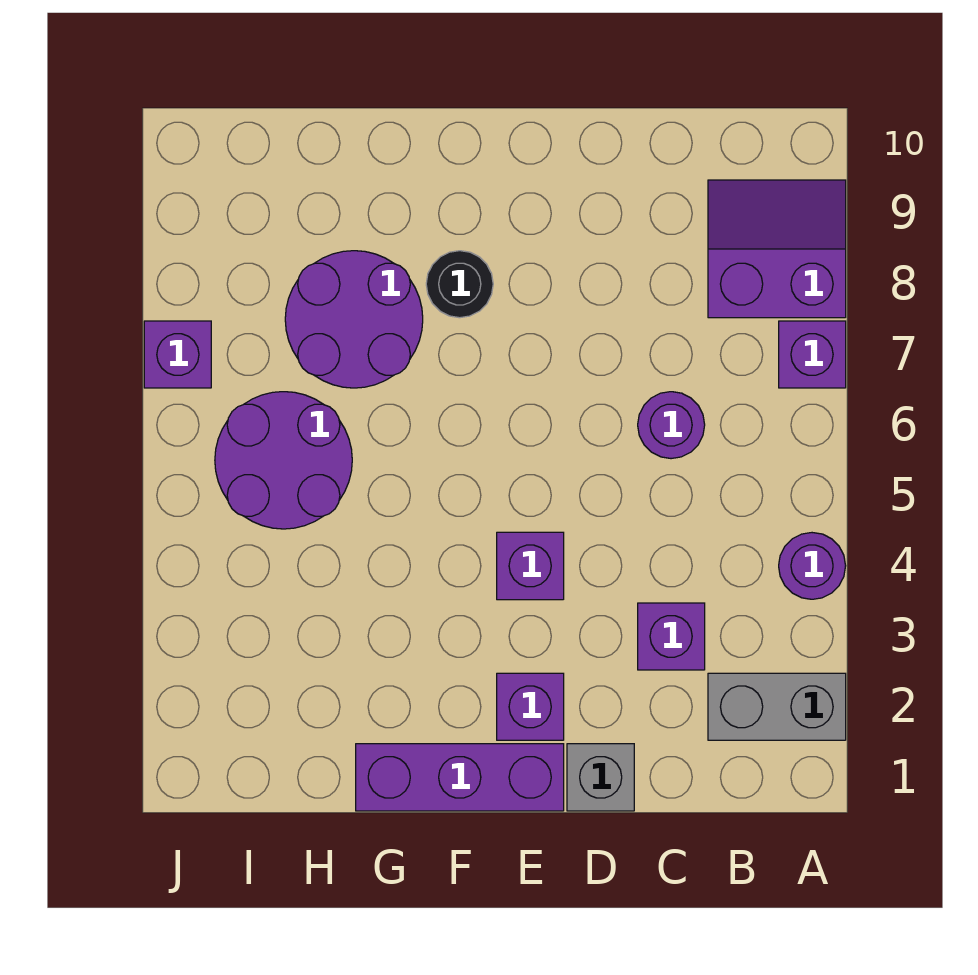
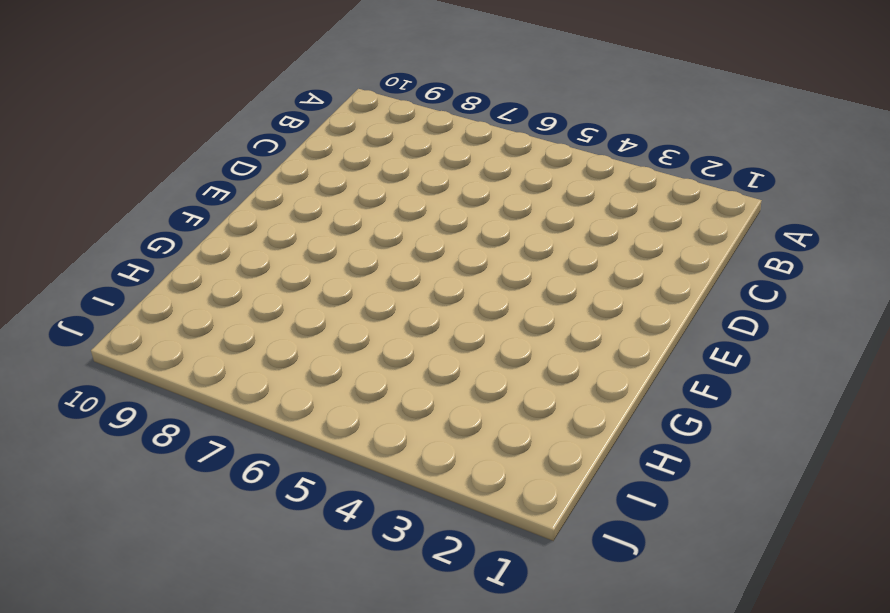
none -> grey brick A2:B2 level 1
none -> purple round brick A4 level 1
none -> purple brick A7 level 1

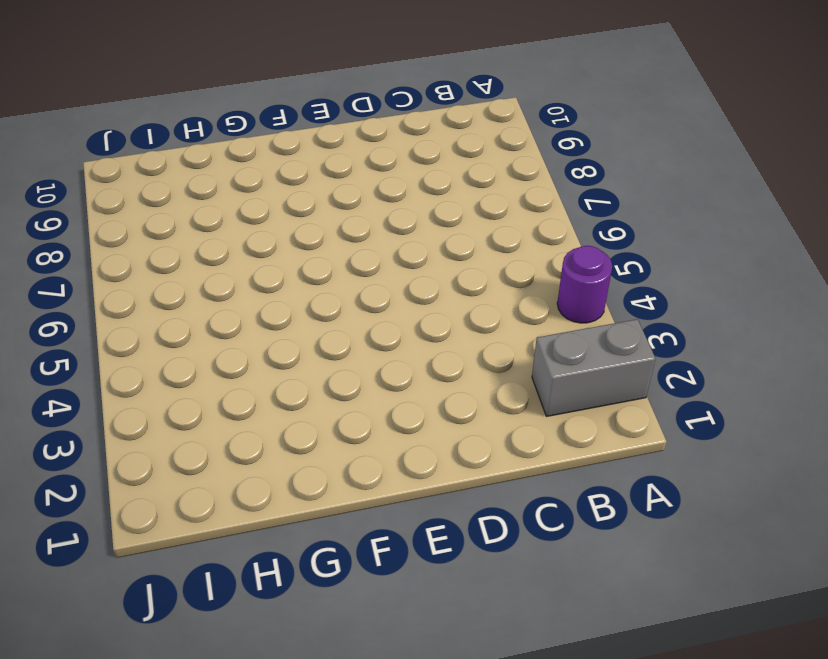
none -> purple brick A7 level 1
none -> purple slope A8:B9 level 1 top 8
none -> purple brick C3 level 1

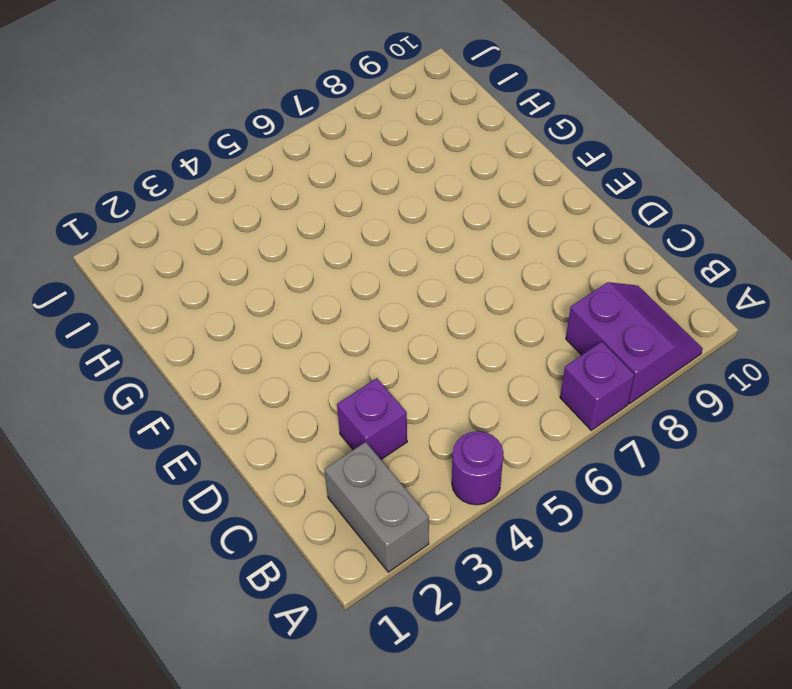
none -> purple round brick C6 level 1
none -> grey brick D1 level 1
none -> purple brick E1:G1 level 1

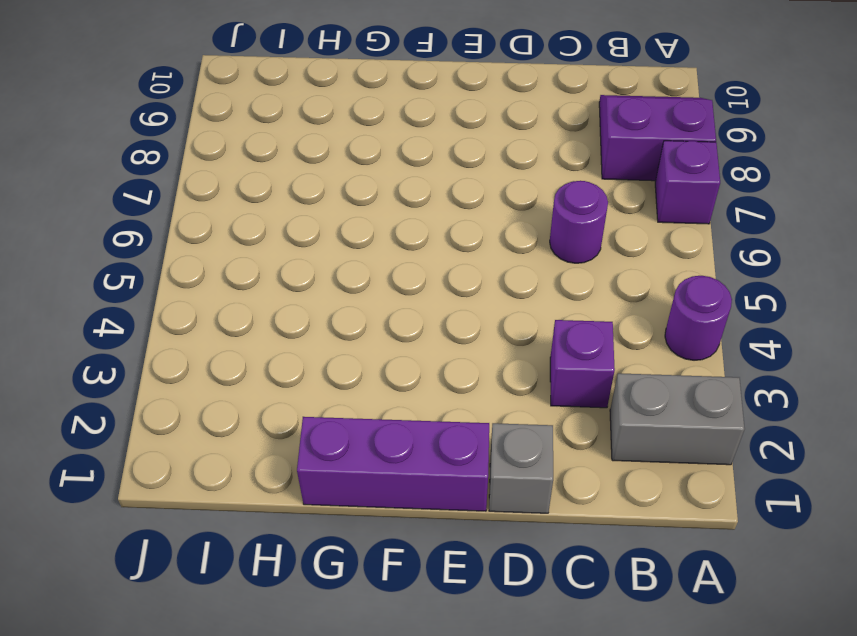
none -> purple brick E2 level 1
none -> purple brick E4 level 1
none -> black round brick F8 level 1

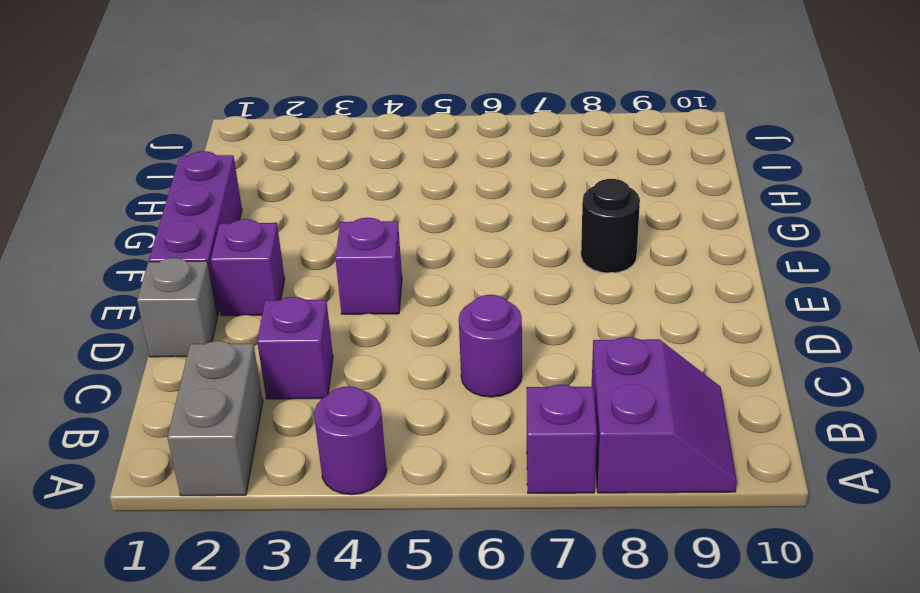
none -> purple round brick G7:H8 level 1
none -> purple round brick H5:I6 level 1
none -> purple brick J7 level 1

